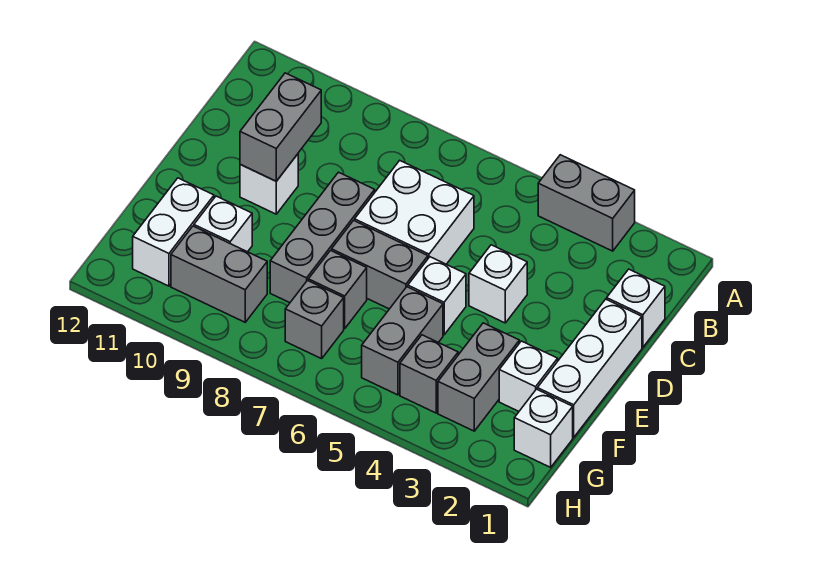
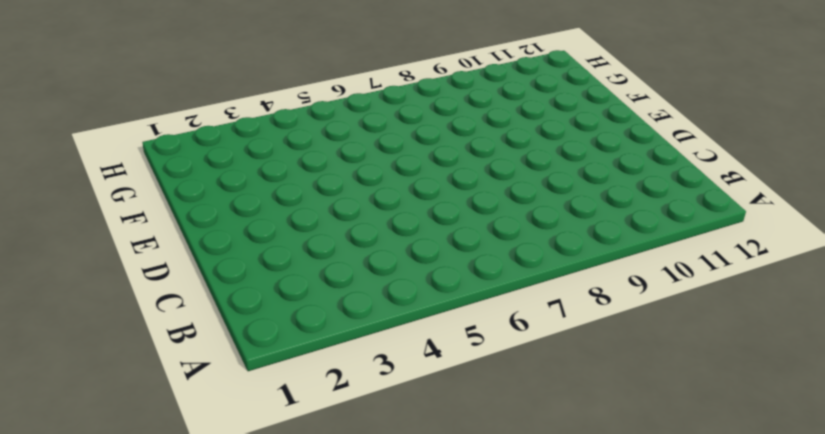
none -> grey brick A3:A4 level 1
none -> white brick C1 level 1
none -> white brick C6:D7 level 1

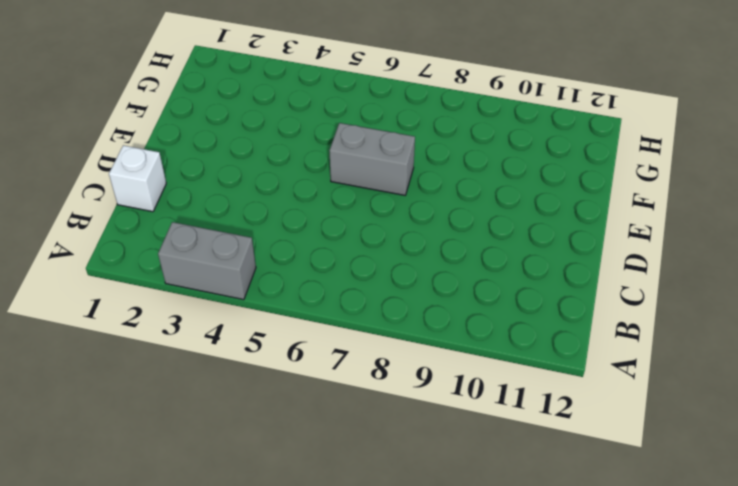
none -> white brick C6:D7 level 1
none -> white brick D1:F1 level 1
none -> white brick D4 level 1

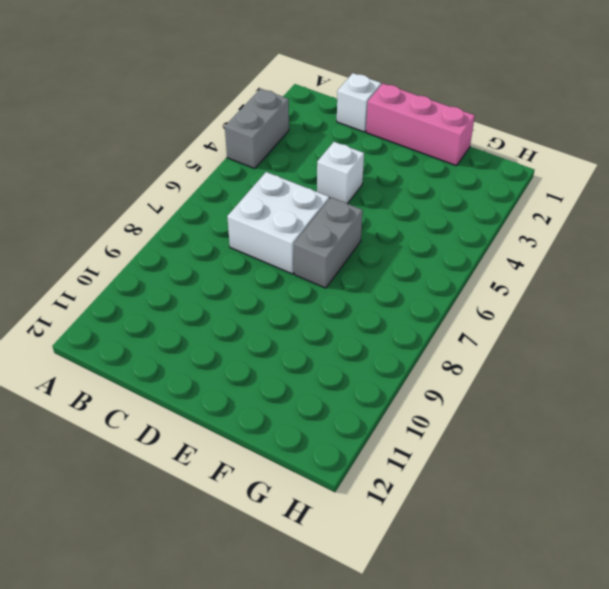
pink brick D1:F1 level 1 -> white brick D1:F1 level 1
none -> grey brick D8:F8 level 1
none -> white brick D10 level 1
none -> white brick E5 level 1

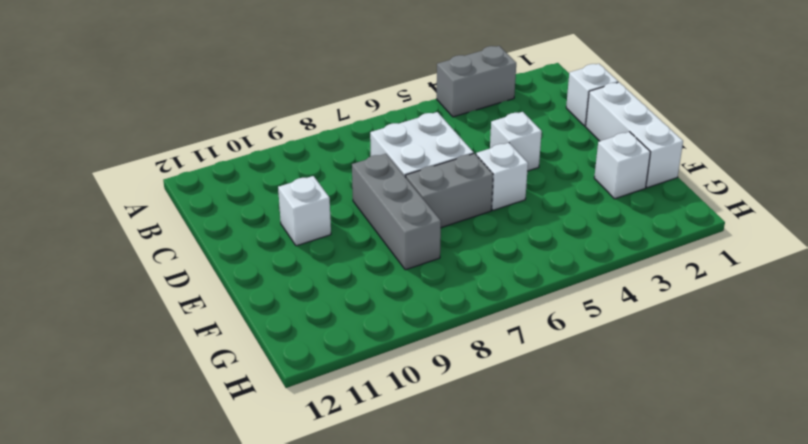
none -> grey brick F3:G3 level 1
none -> grey brick F5:G5 level 1
none -> grey brick F7 level 1

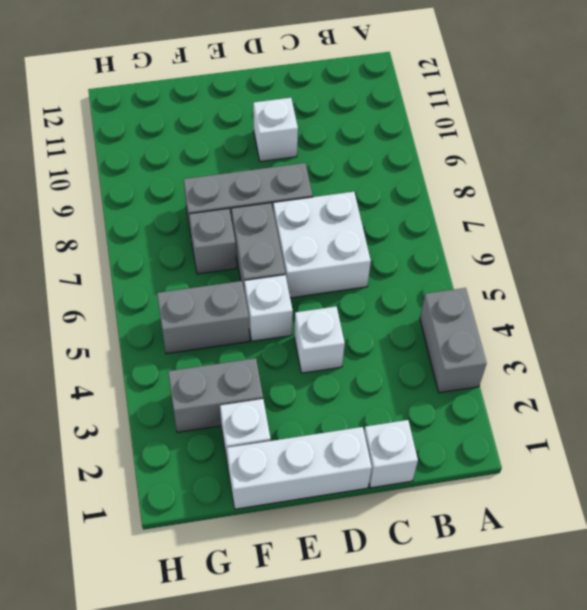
none -> white brick F10 level 1
none -> white brick F11:G11 level 1
none -> white brick G1 level 1

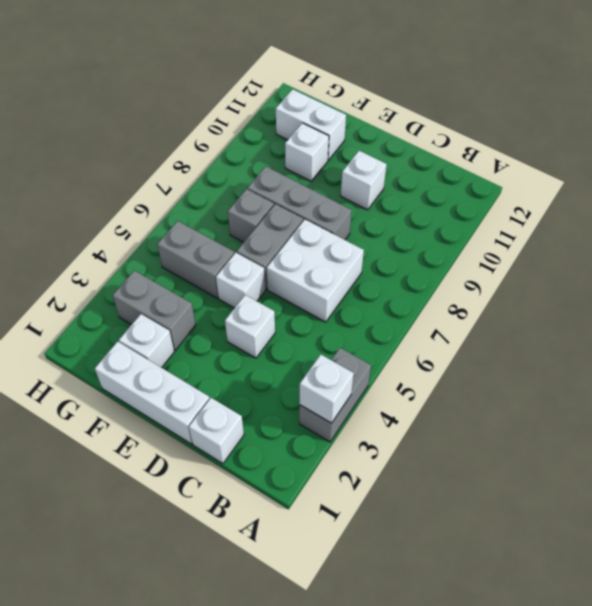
white brick A3 level 2 -> white brick G1 level 1
none -> grey brick G4 level 1
none -> grey brick G7 level 1
none -> grey brick G9:G10 level 1

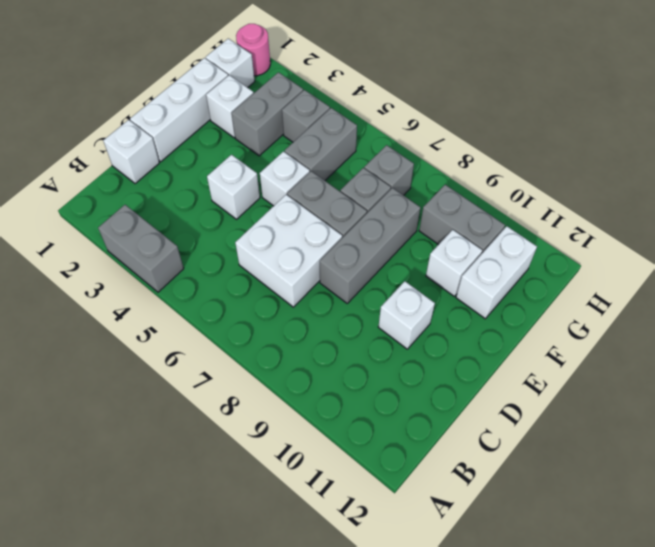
pink round brick H1 level 1 -> none
none -> grey brick C10:D10 level 2

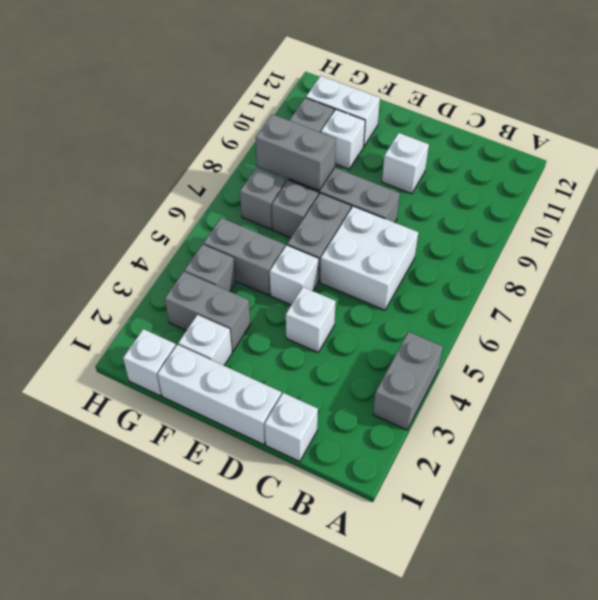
grey brick F8:G8 level 2 -> grey brick C10:D10 level 2

